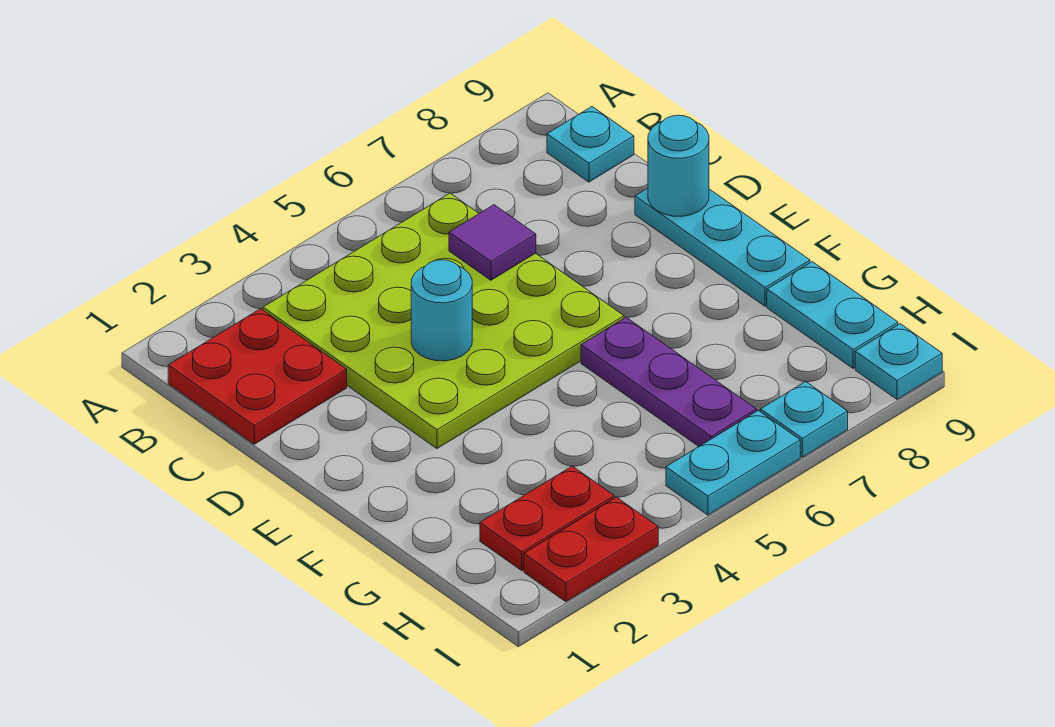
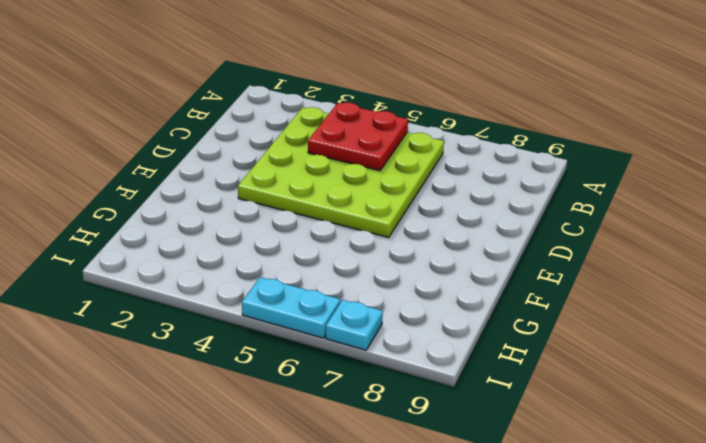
red plate B4:C5 level 2 -> red plate B1:C2 level 1
none -> cyan plate B9 level 1
none -> cyan plate D9:F9 level 1
none -> purple plate F6:H6 level 1

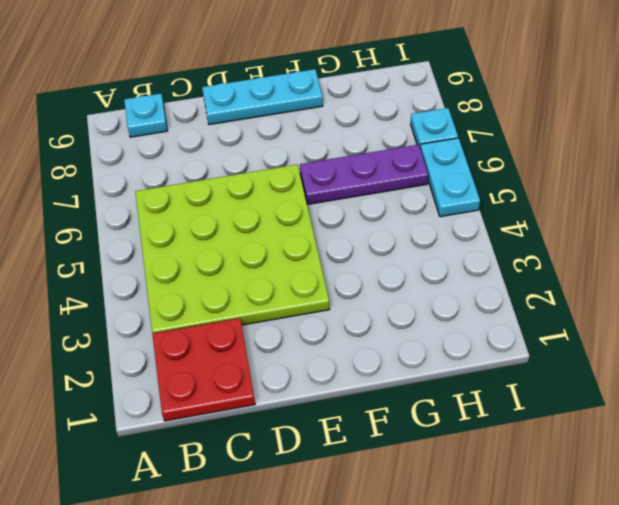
none -> cyan plate G9:H9 level 1
none -> red plate H2:H3 level 1
none -> red plate I2:I3 level 1

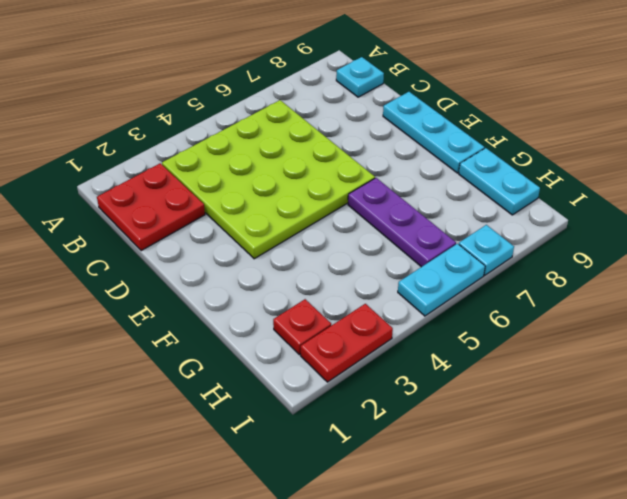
red plate H2 level 1 -> red plate H2:H3 level 1
none -> cyan plate I9 level 1
none -> purple tile C6 level 2
none -> cyan round brick D4 level 2

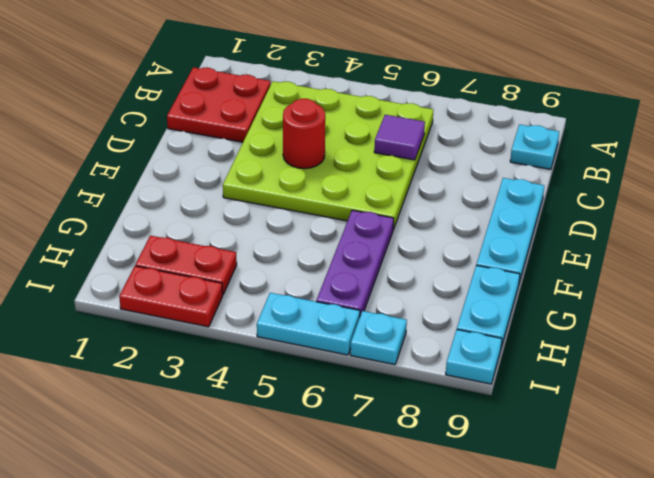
red round brick D4 level 2 -> cyan round brick D4 level 2
none -> cyan round brick D9 level 2

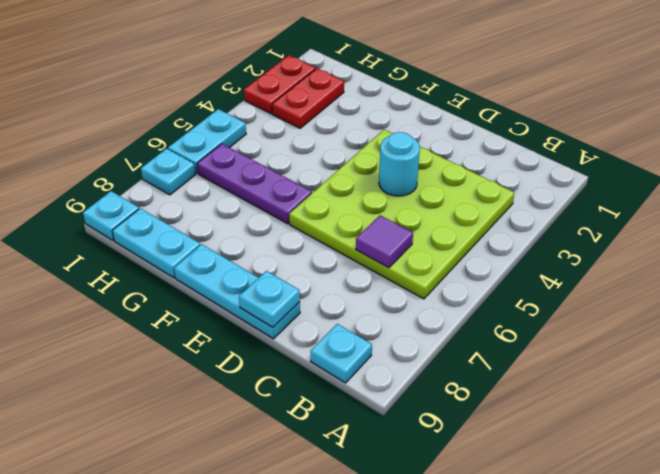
cyan plate D9 level 2 -> cyan round brick D9 level 2
none -> red plate B1:C2 level 1

